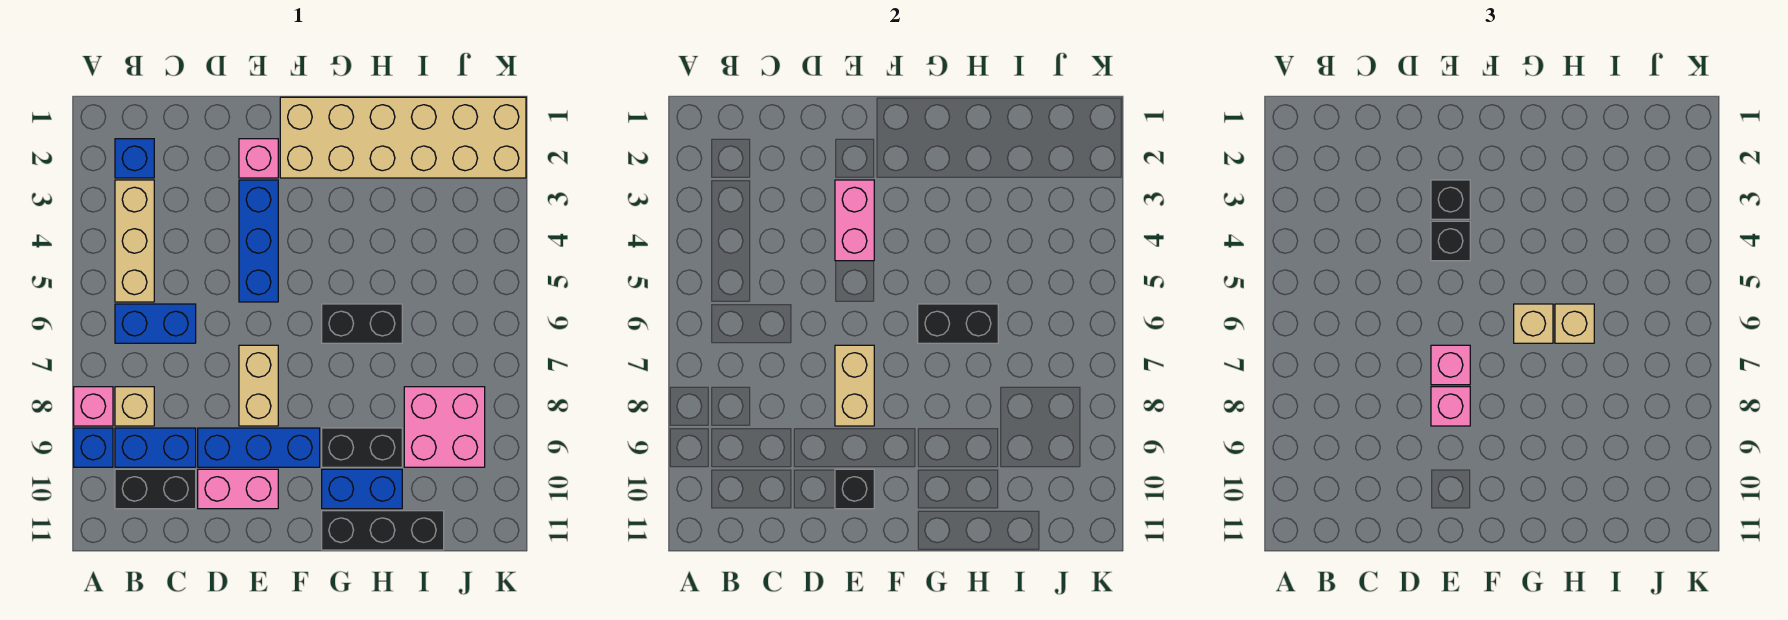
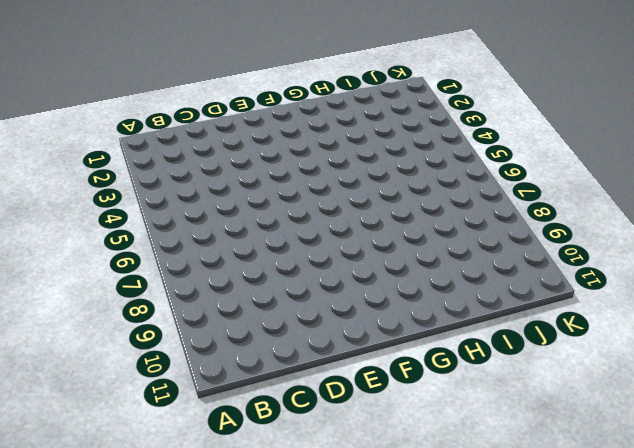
none -> pink brick A8 level 1
none -> blue brick A9 level 1
none -> blue brick B2 level 1

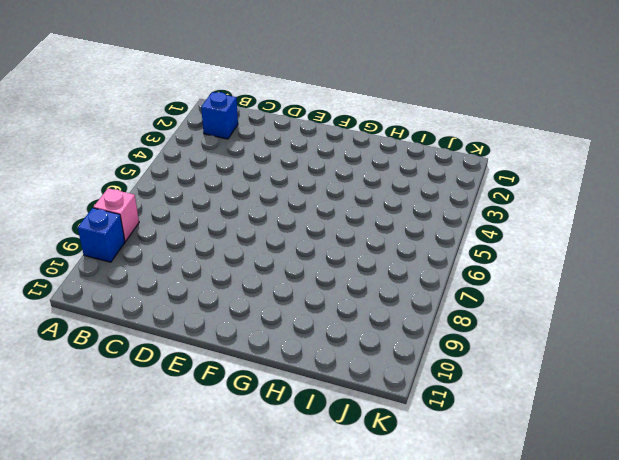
none -> tan brick B3:B5 level 1
none -> blue brick B6:C6 level 1
none -> tan brick B8 level 1

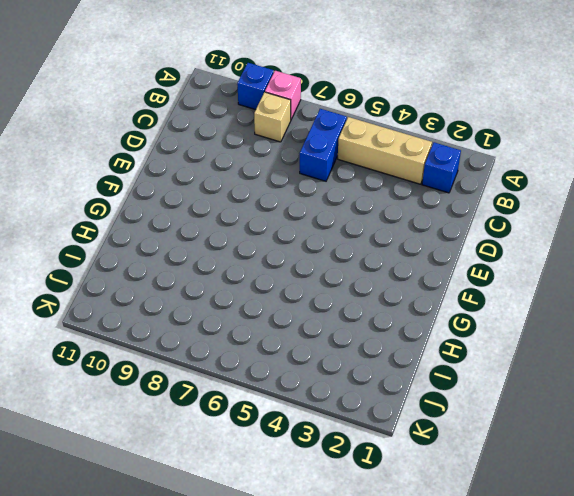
none -> blue brick B9:C9 level 1
none -> black brick B10:C10 level 1
none -> blue brick D9:F9 level 1

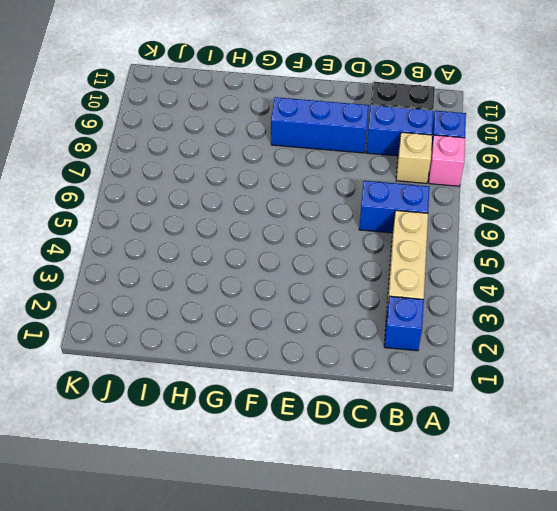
none -> pink brick D10:E10 level 1
none -> pink brick E2 level 1
none -> blue brick E3:E5 level 1

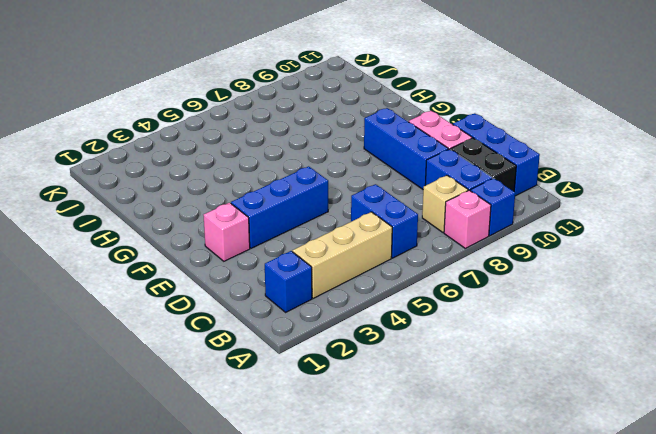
blue brick B11:D11 level 1 -> none
none -> tan brick E7:E8 level 1
none -> tan brick F1:K2 level 1
none -> black brick G6:H6 level 1

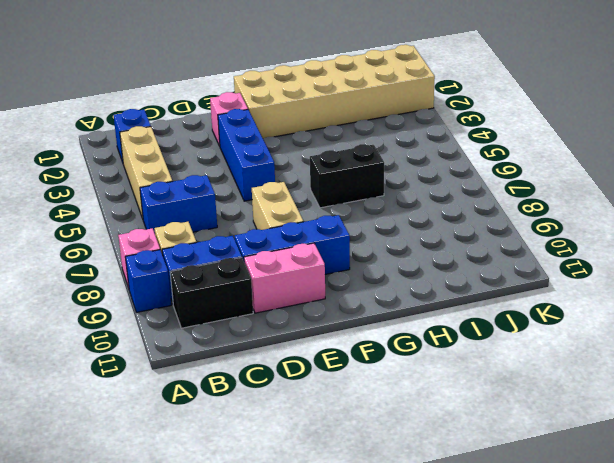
none -> black brick G9:H9 level 1
none -> blue brick G10:H10 level 1
none -> black brick G11:I11 level 1

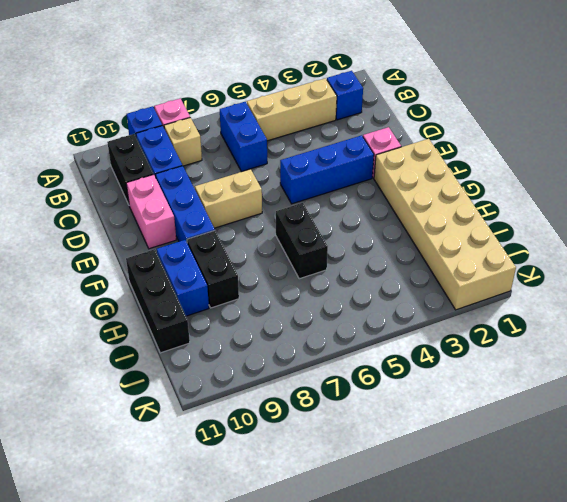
none -> pink brick I8:J9 level 1
none -> pink brick E3:E4 level 2
none -> tan brick E7:E8 level 2

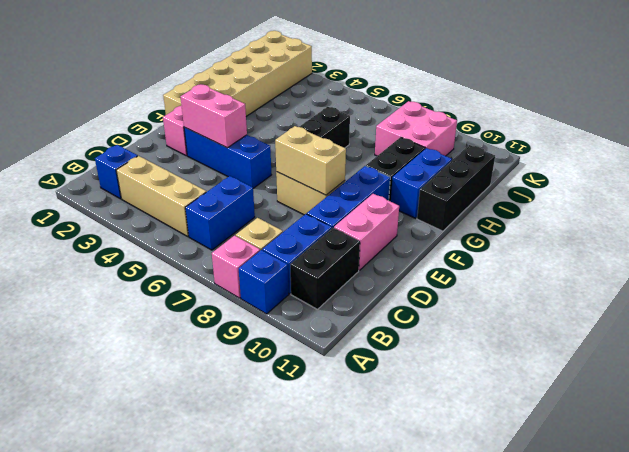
none -> black brick E10 level 2
none -> black brick G6:H6 level 2
none -> black brick E3 level 3

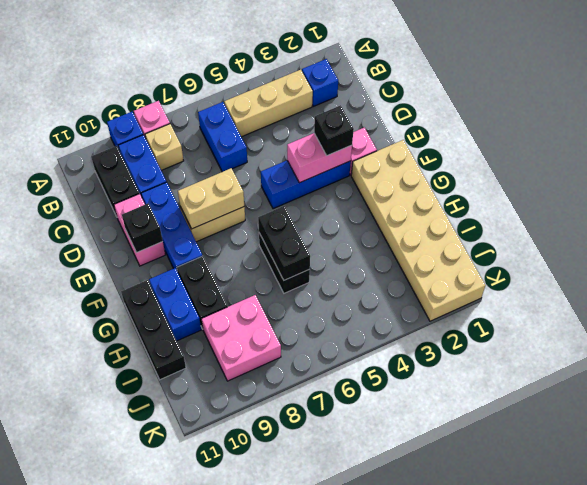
none -> black brick E4 level 3
none -> pink brick E7 level 3
none -> pink brick E8 level 3

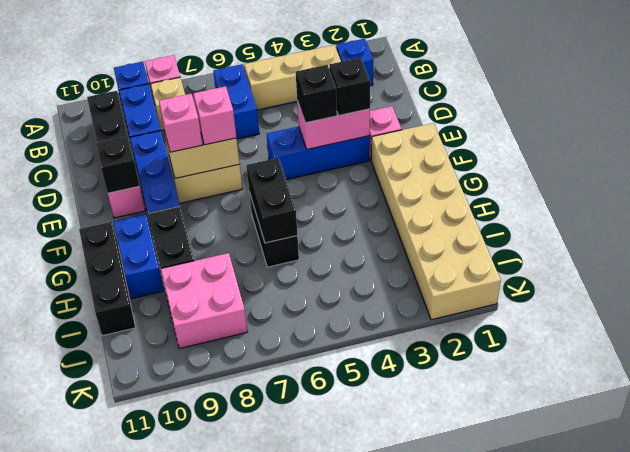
none -> tan brick G6 level 3
none -> tan brick H6 level 3

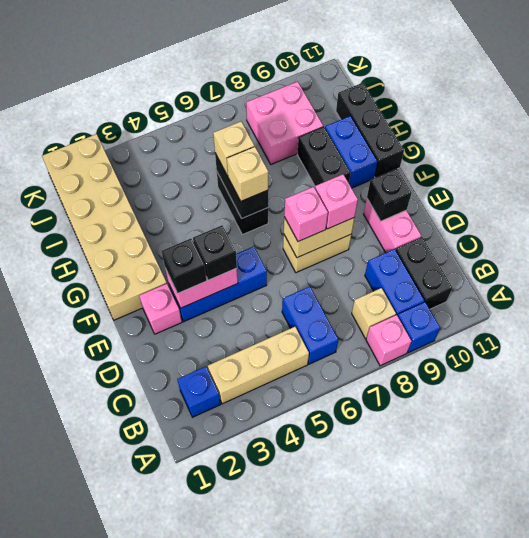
none -> blue brick D9:F9 level 1

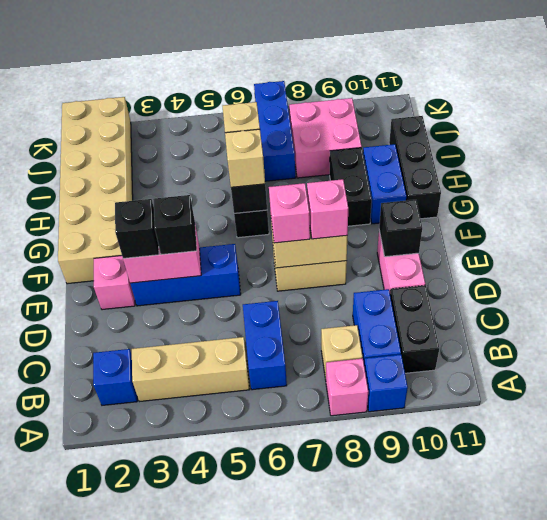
blue brick I7:K7 level 1 -> blue brick D9:F9 level 1

